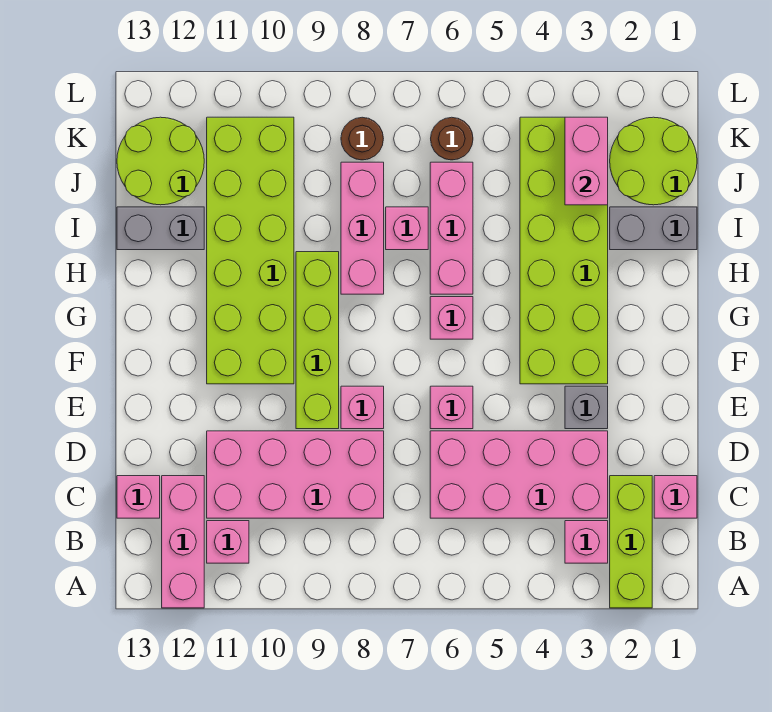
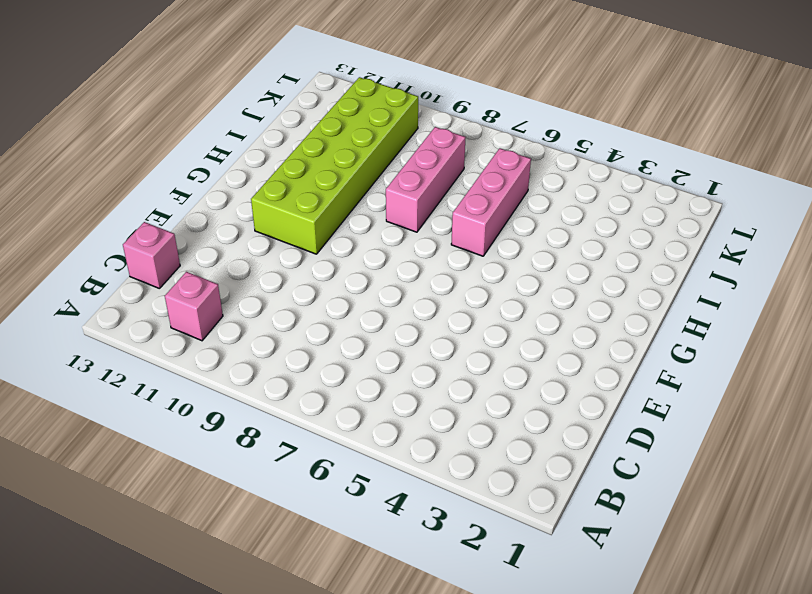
none -> lime brick A2:C2 level 1
none -> pink brick A12:C12 level 1
none -> pink brick B3 level 1

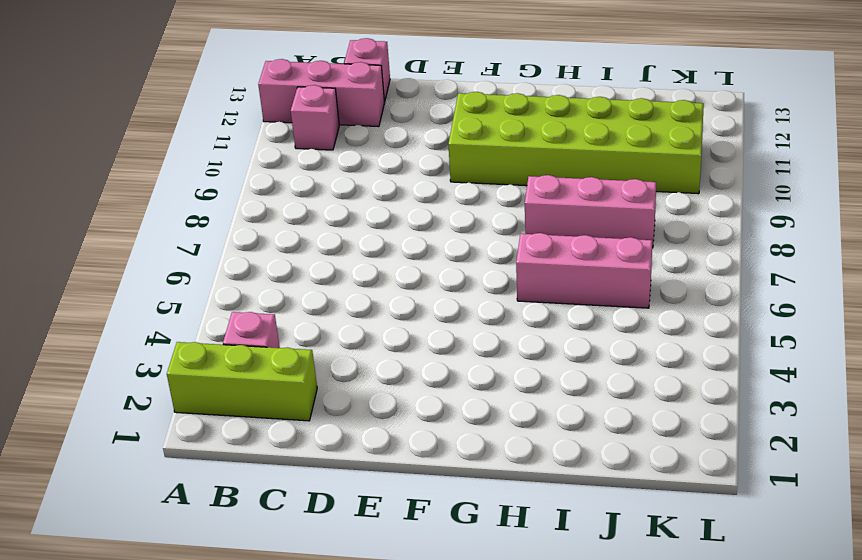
none -> pink brick C1 level 1
none -> pink brick C3:D6 level 1
none -> pink brick C8:D11 level 1

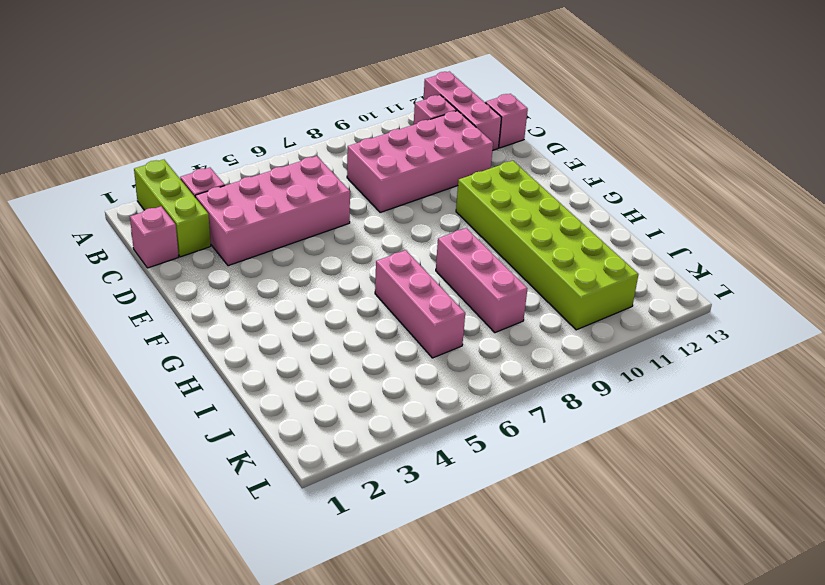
none -> grey brick E3 level 1
none -> pink brick E6 level 1
none -> pink brick E8 level 1

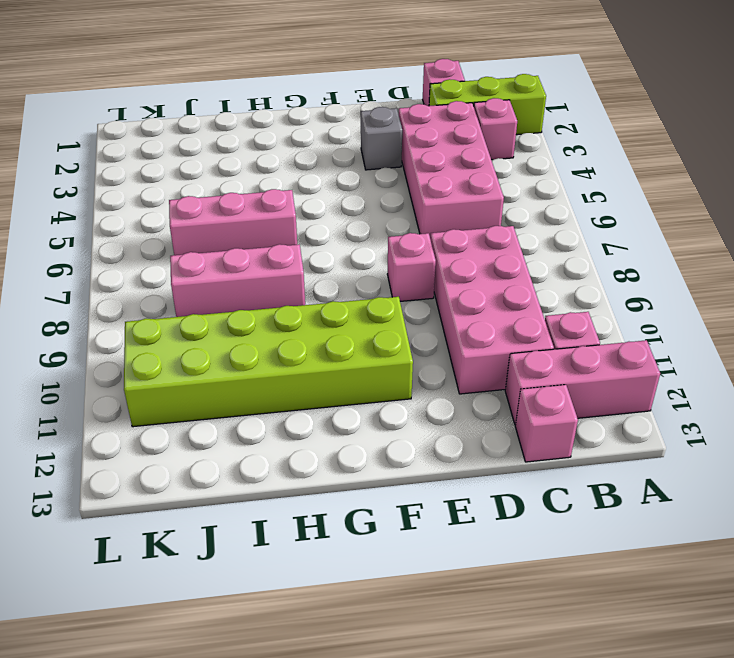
none -> pink brick E6 level 1
none -> lime brick E9:H9 level 1
none -> lime brick F3:K4 level 1

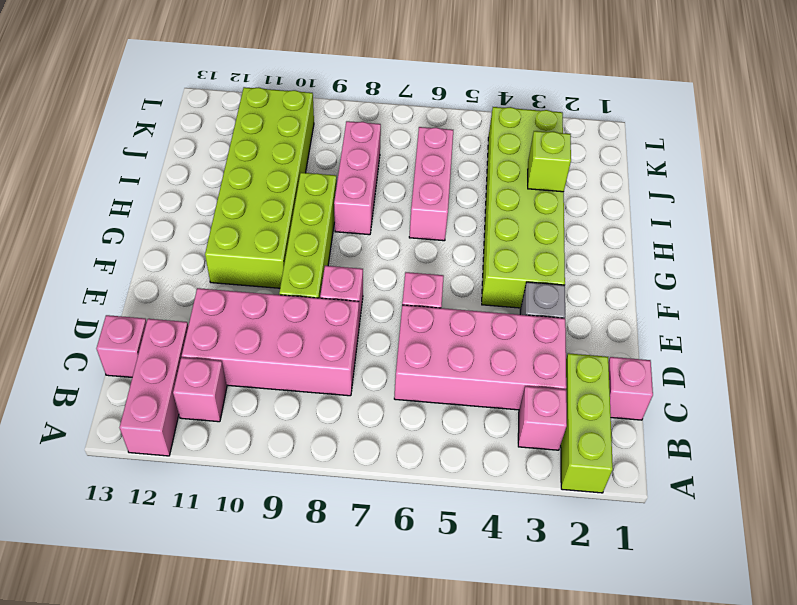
lime brick I3 level 2 -> none
none -> pink brick G6 level 1
none -> grey brick I1:I2 level 1
none -> pink brick I7 level 1

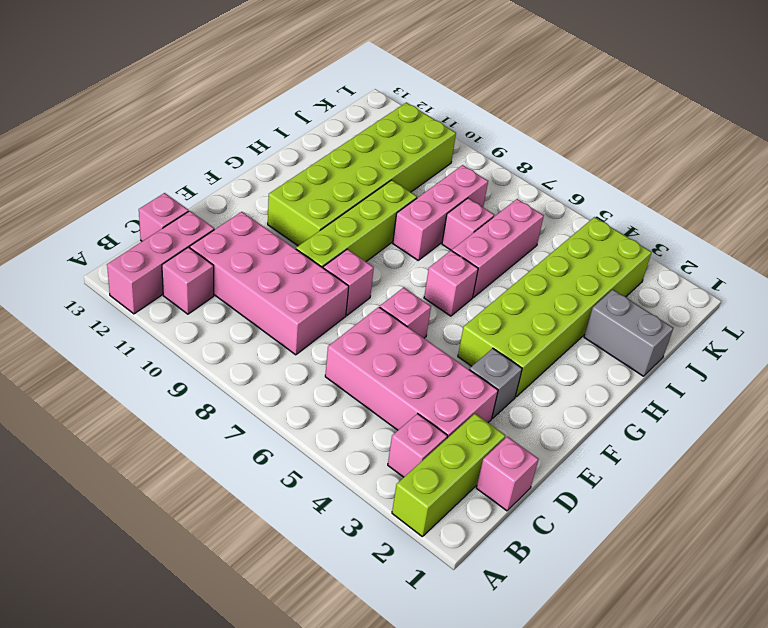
none -> grey brick I12:I13 level 1
none -> lime round brick J1:K2 level 1
none -> lime round brick J12:K13 level 1

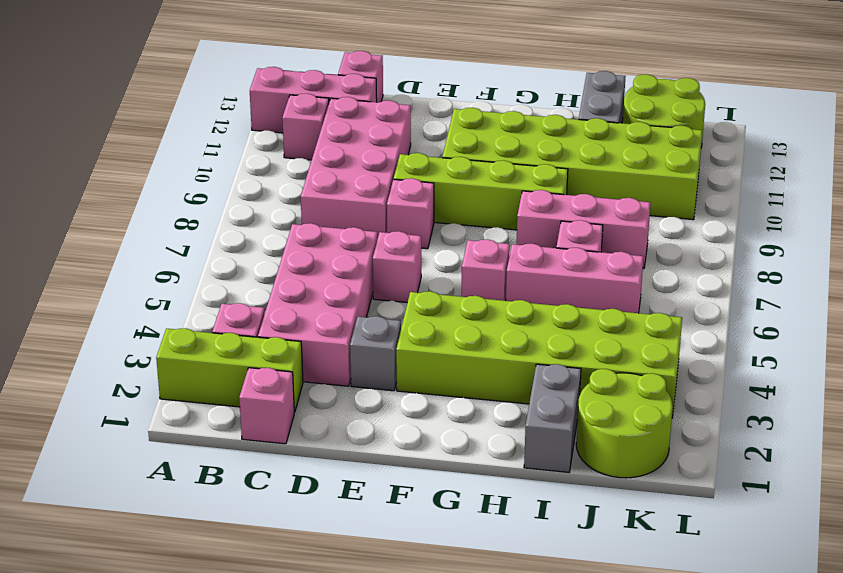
none -> brown round brick K6 level 1
none -> brown round brick K8 level 1
none -> pink brick J3:K3 level 2

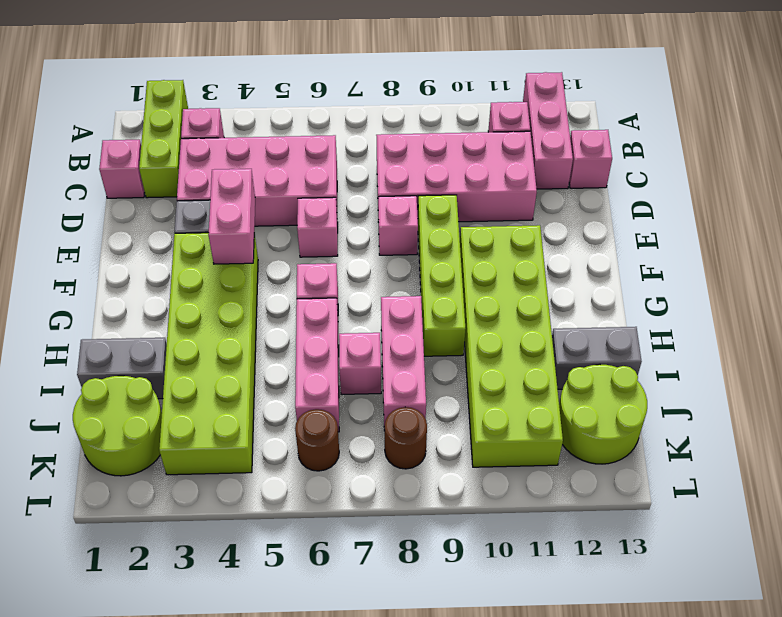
pink brick E4:F4 level 2 -> pink brick J3:K3 level 2

